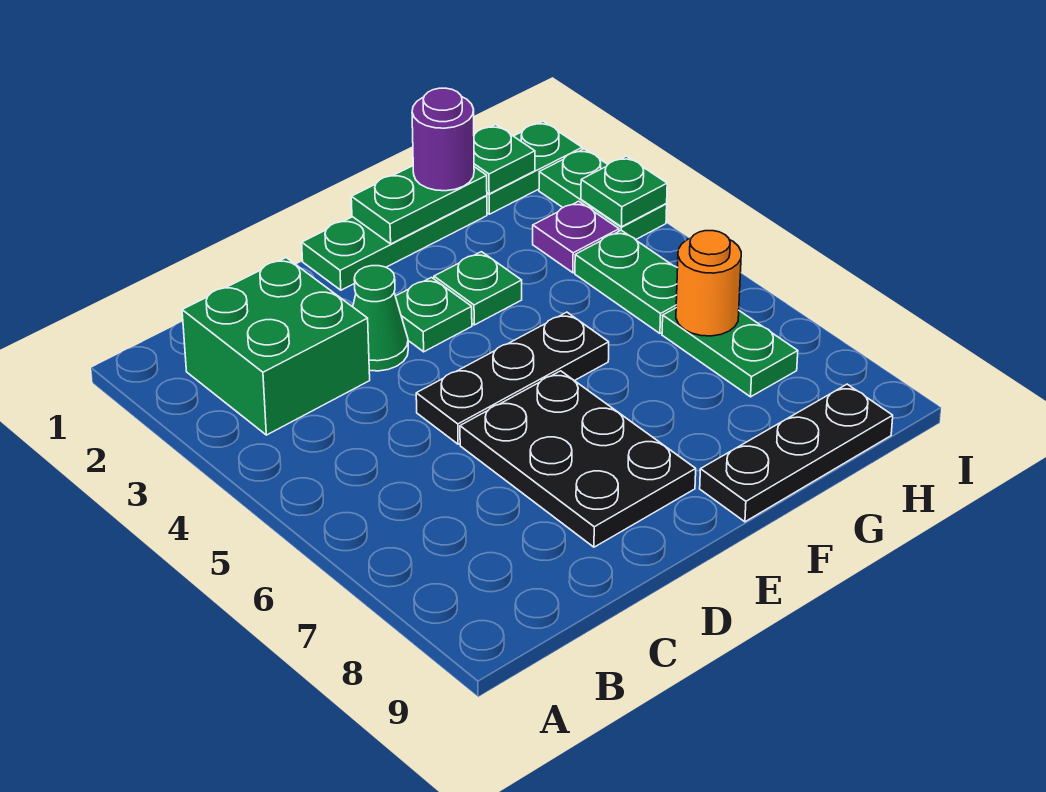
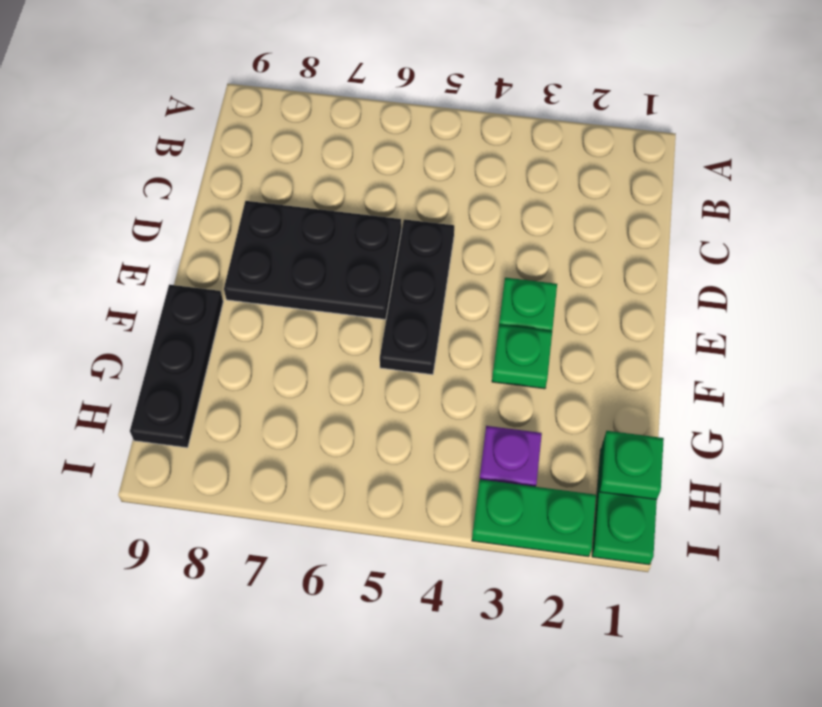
none -> green brick B2:C3 level 1
none -> green cone D3 level 1
none -> green plate E1:G1 level 1

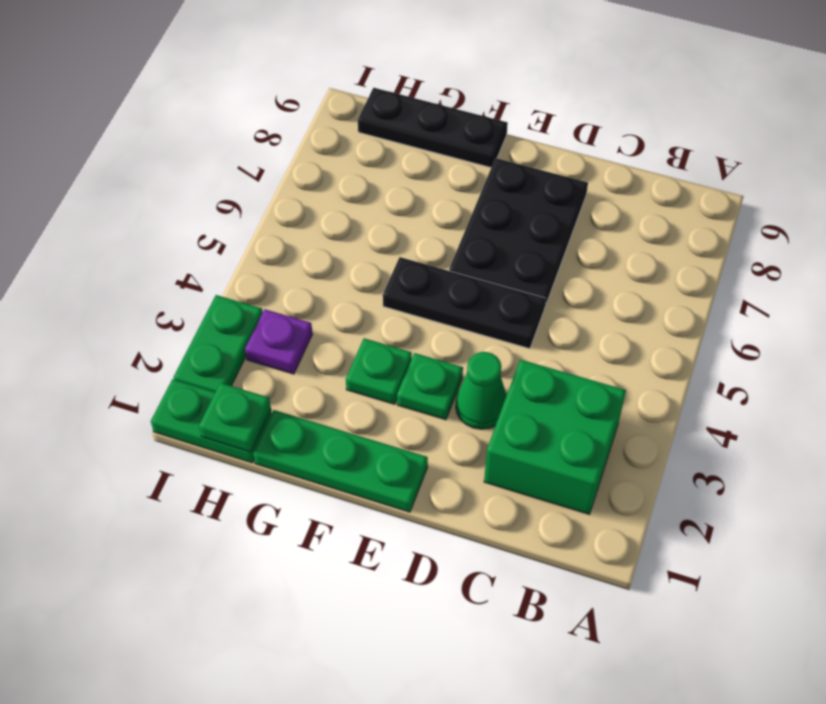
none -> green plate H4:H5 level 1
none -> green plate H6:H7 level 1
none -> green plate F1:G1 level 2

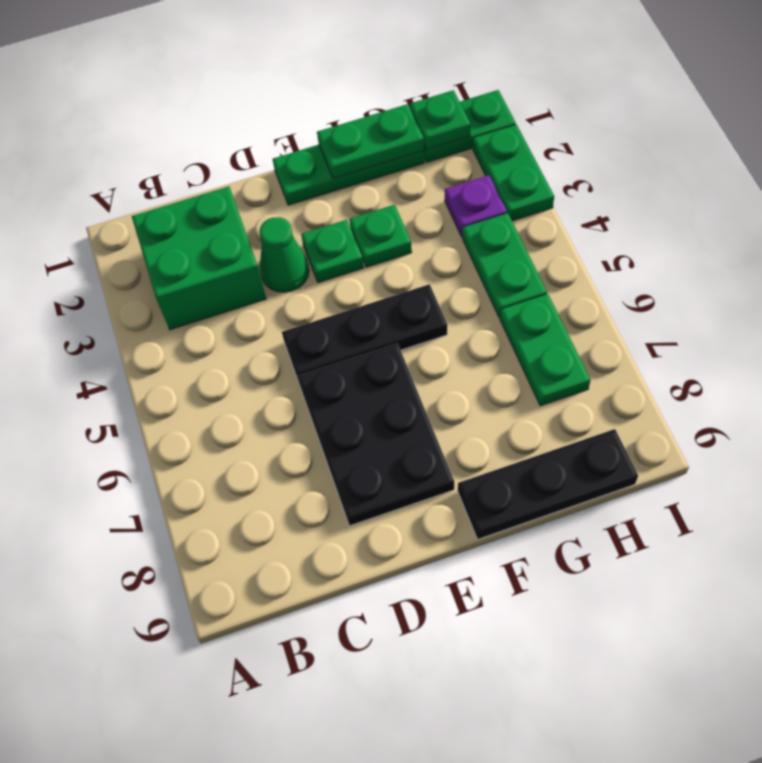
none -> orange round brick H6 level 2
none -> green plate I3 level 2
none -> purple round brick G1 level 3

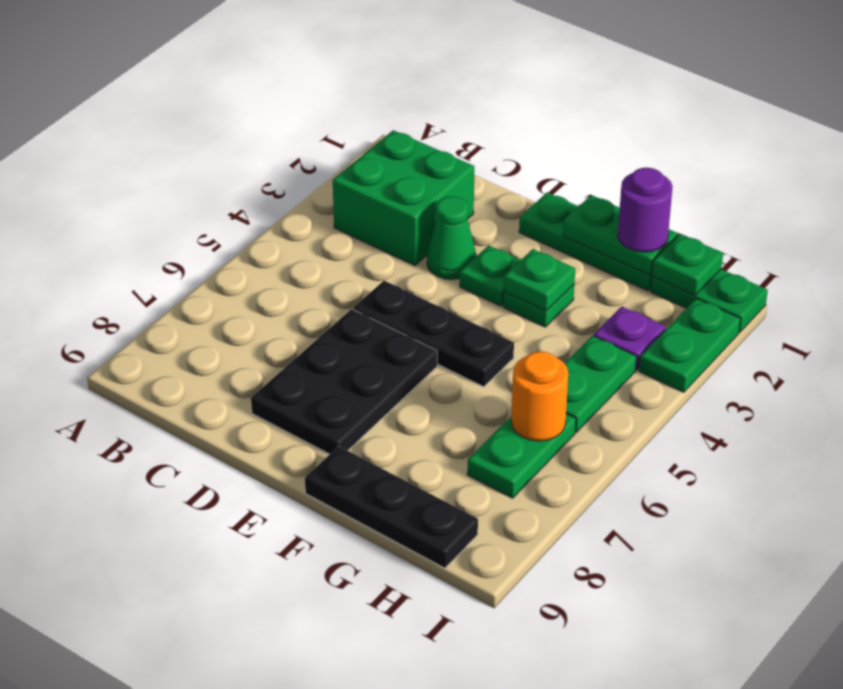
green plate F3 level 2 -> green plate I3 level 2

